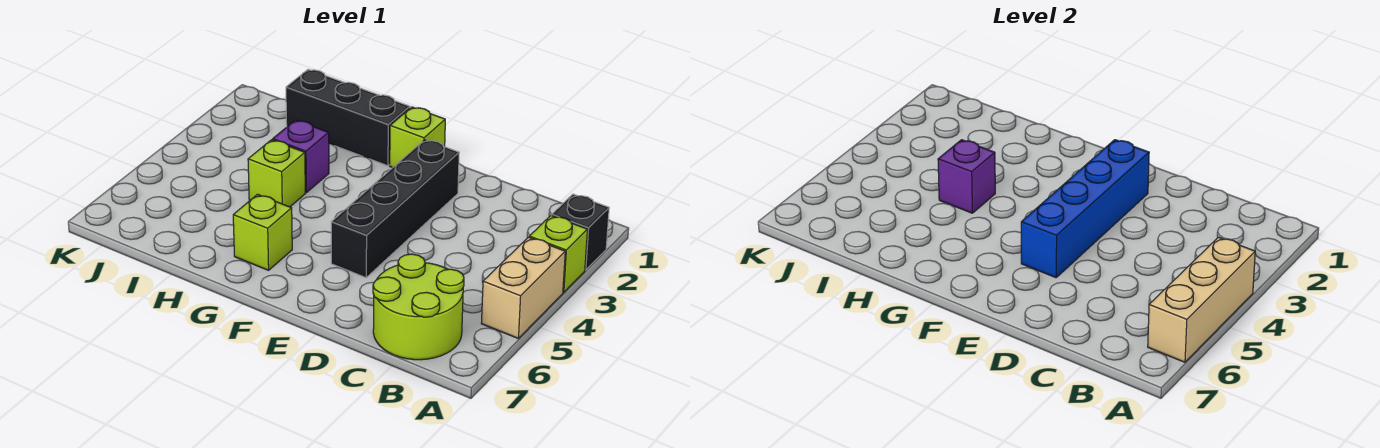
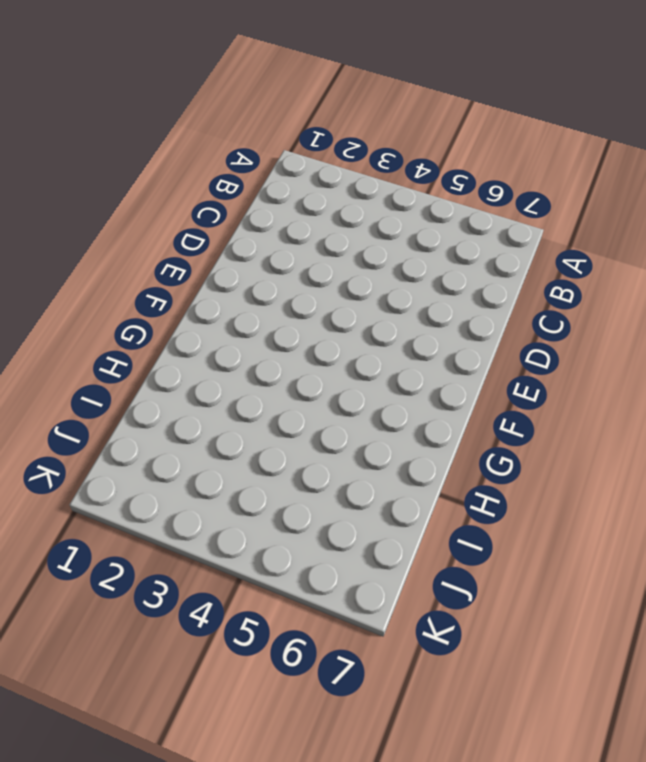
none -> black brick A2 level 1
none -> lime brick A3 level 1
none -> tan brick A4:A5 level 1

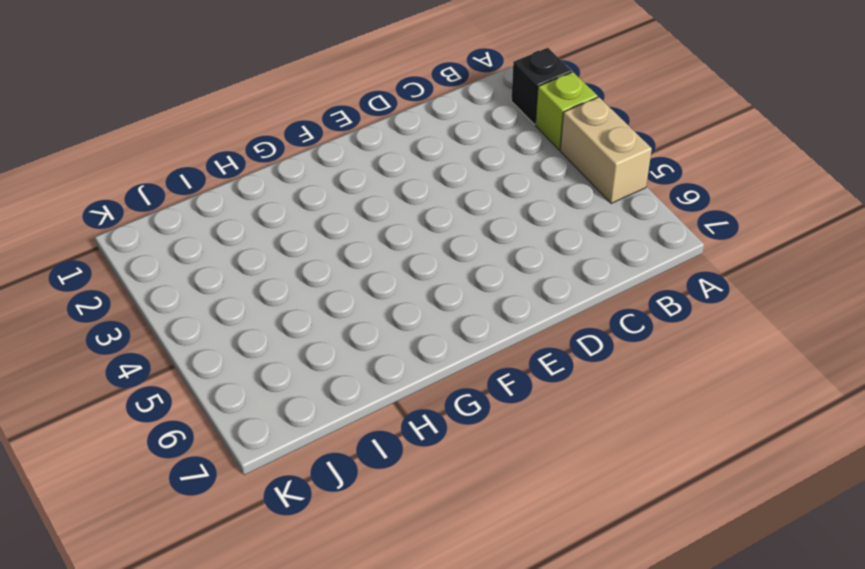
none -> lime round brick B6:C7 level 1
none -> black brick E2:E5 level 1
none -> lime brick F1 level 1

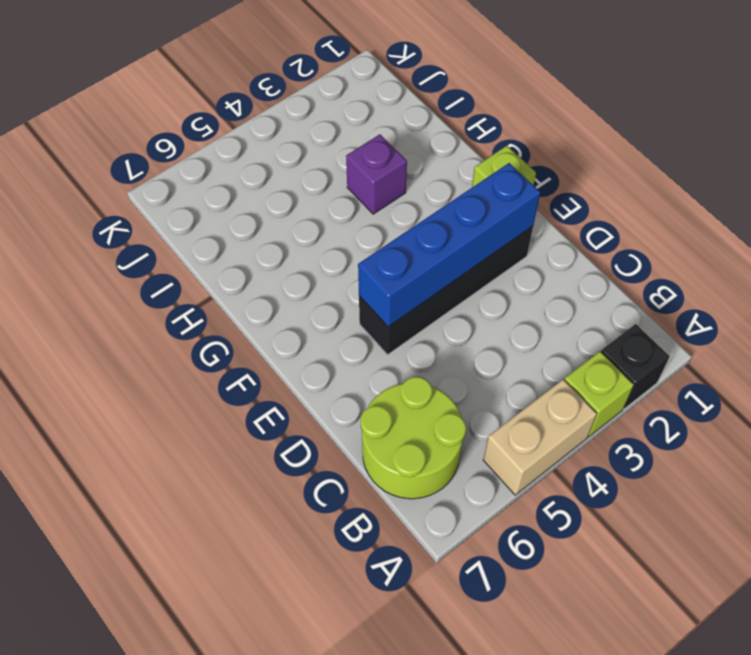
none -> black brick G1:I1 level 1
none -> lime brick G6 level 1
none -> lime brick H4 level 1

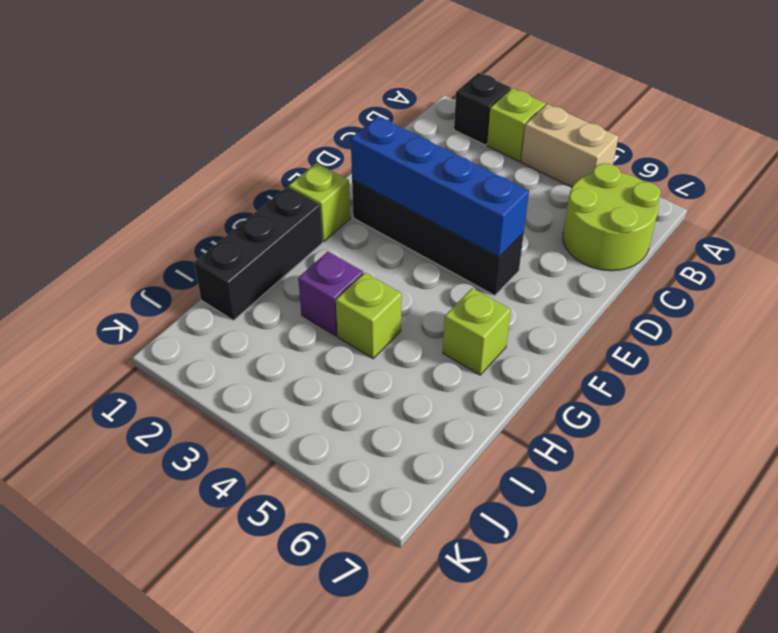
none -> tan brick A4:A6 level 2
none -> purple brick H4 level 2

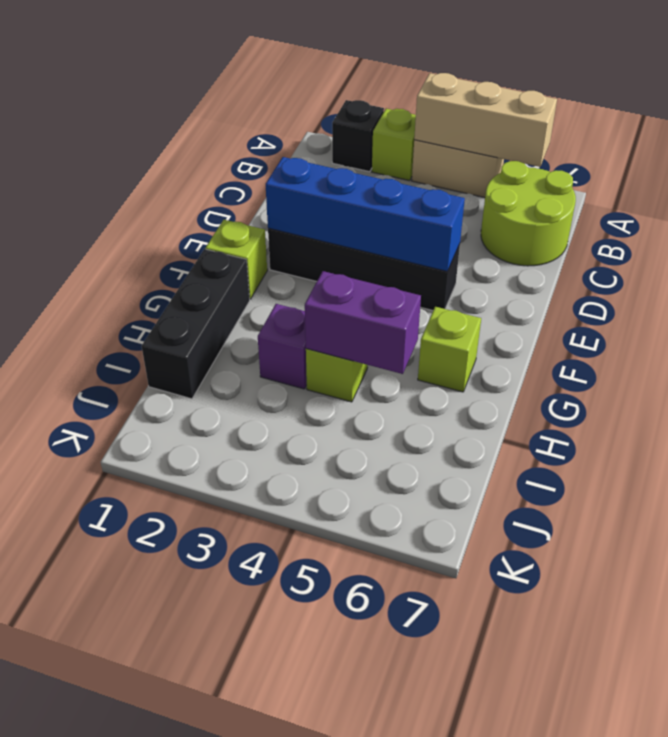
purple brick H4:H5 level 2 -> purple brick H4 level 2

